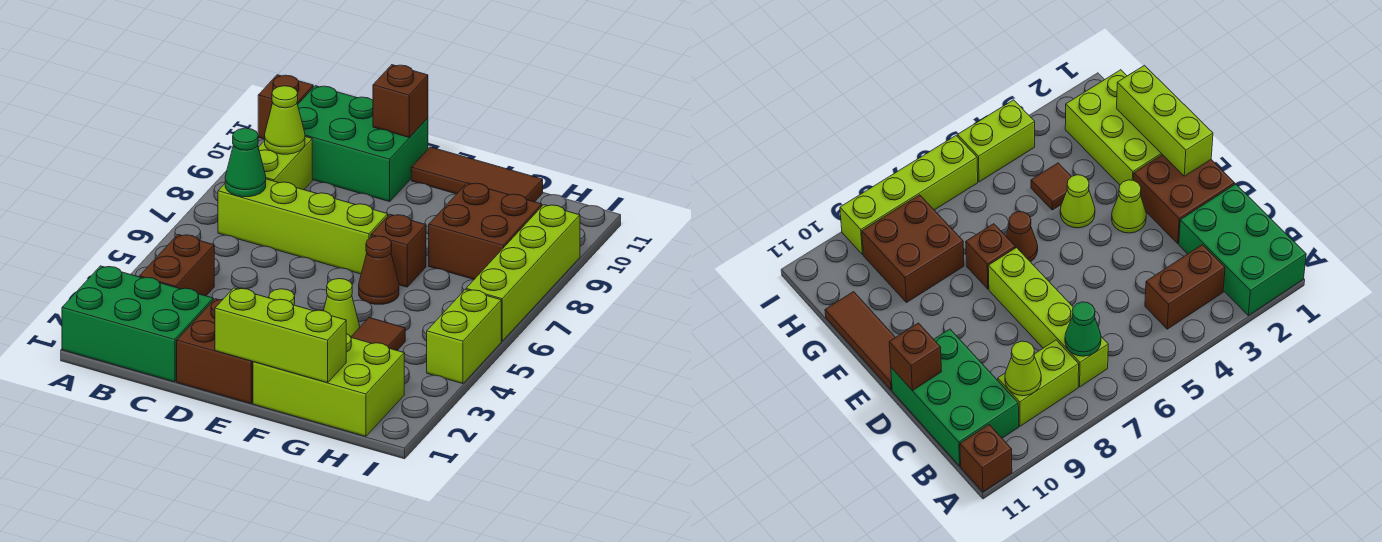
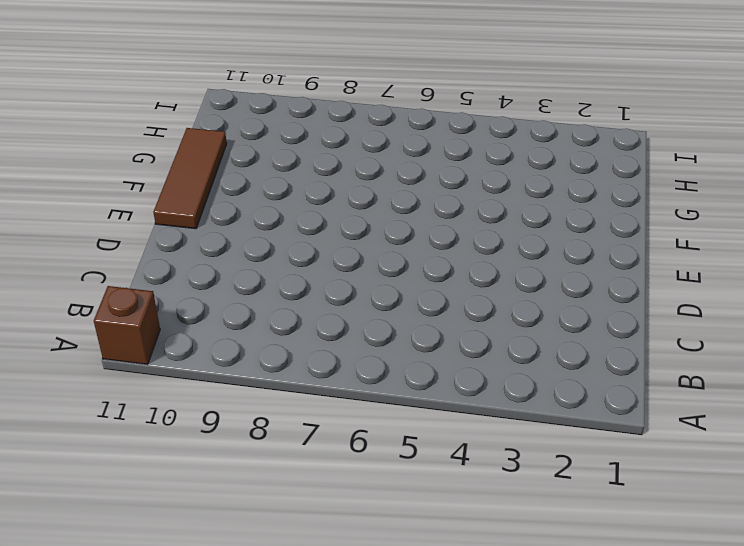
none -> green brick A1:C2 level 1
none -> brown brick B3:B4 level 1
none -> lime brick B7:E7 level 1

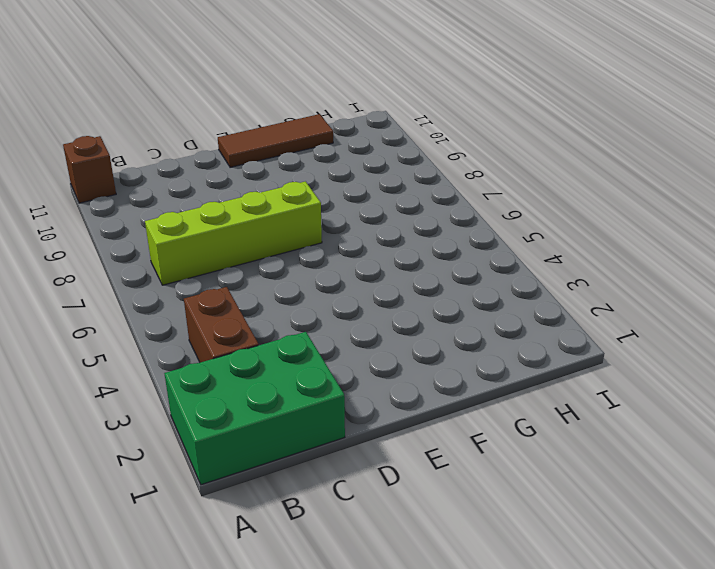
none -> lime brick B8:B9 level 1
none -> green brick B10:D11 level 1
none -> brown brick D1:E2 level 1

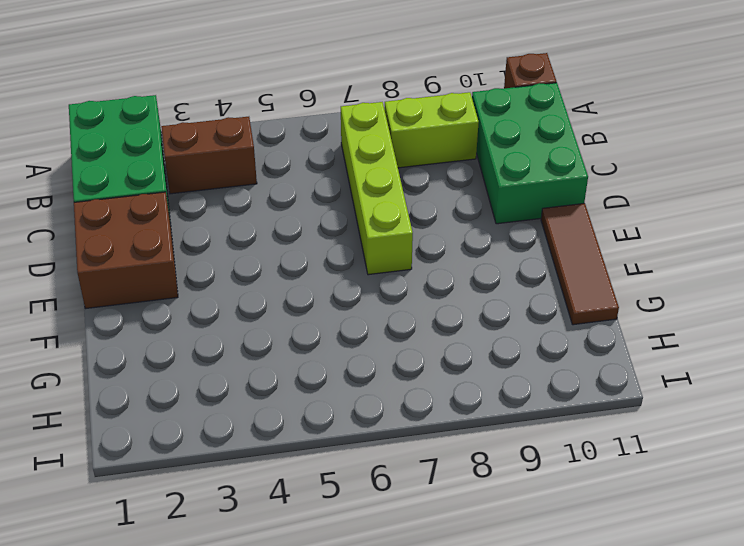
none -> lime cone E3 level 1
none -> lime brick F1:H2 level 1
none -> lime cone F4 level 1

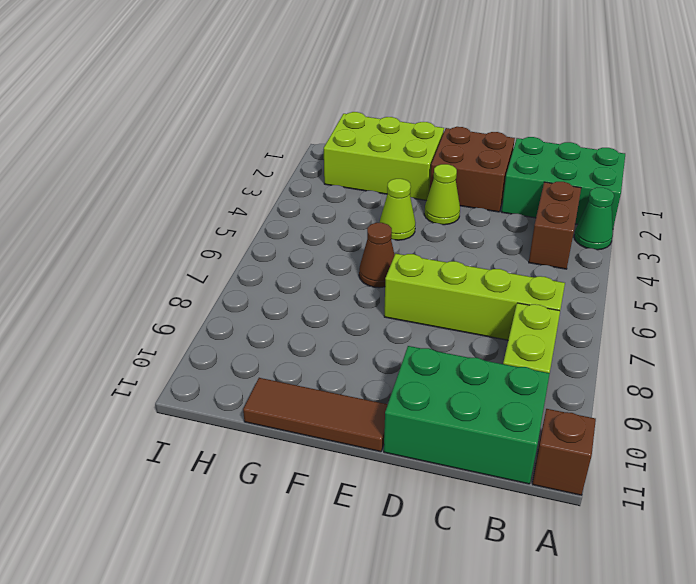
green cone A3 level 1 -> green cone B7 level 2
none -> brown brick F7 level 1
none -> brown tile G4 level 1
none -> brown brick G8:H9 level 1

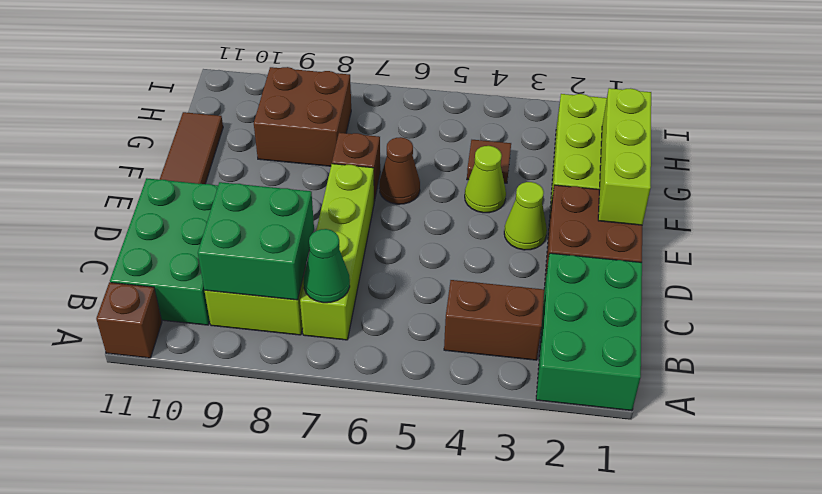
green brick B8:C9 level 2 -> lime cone B9 level 2
none -> lime brick I4:I5 level 1
none -> lime brick I6:I9 level 1
none -> brown brick D11 level 2

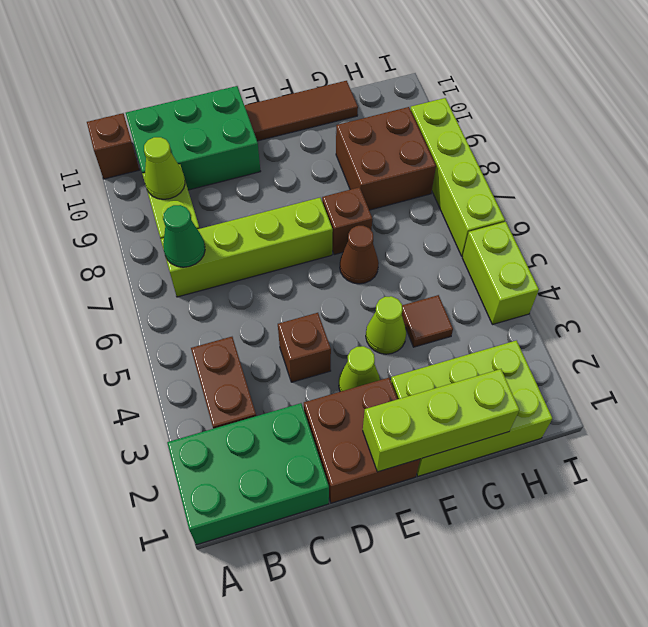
brown brick D4 level 1 -> brown brick D11 level 2

